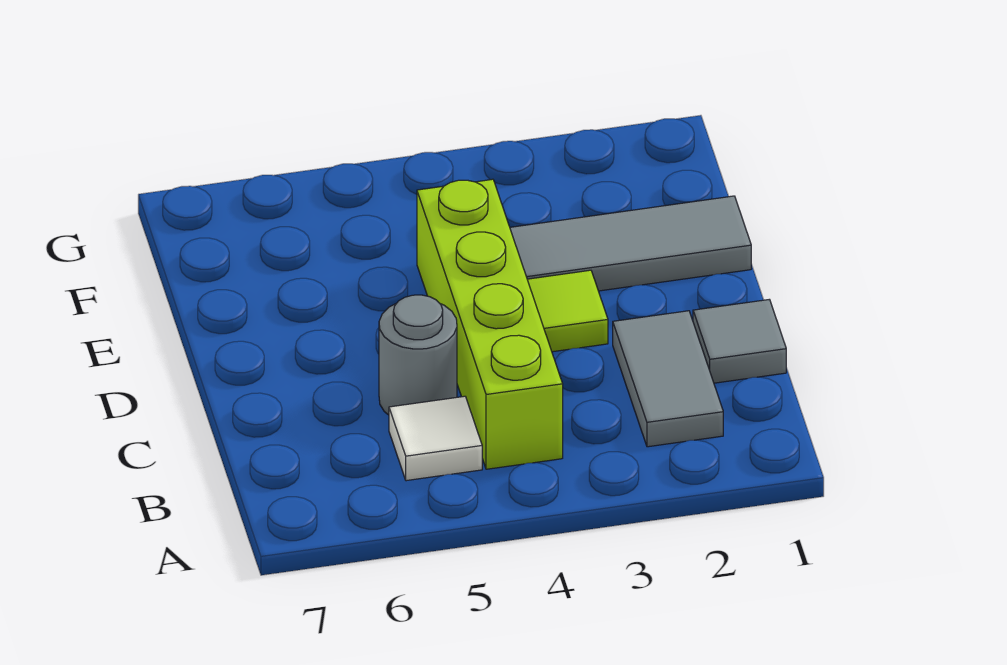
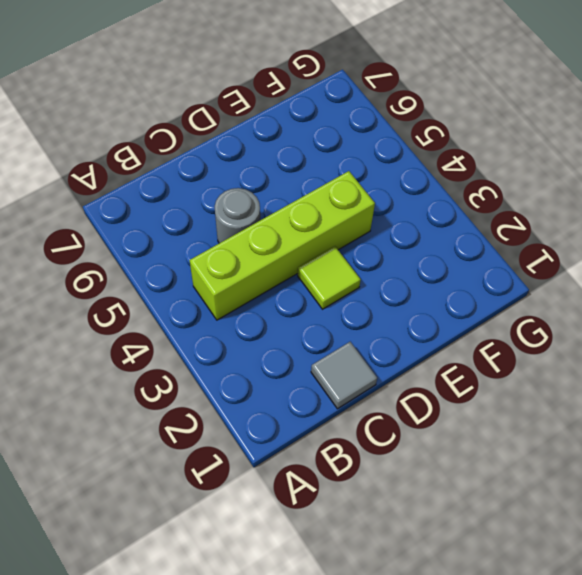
none -> grey tile B2:C2 level 1
none -> white tile B5 level 1

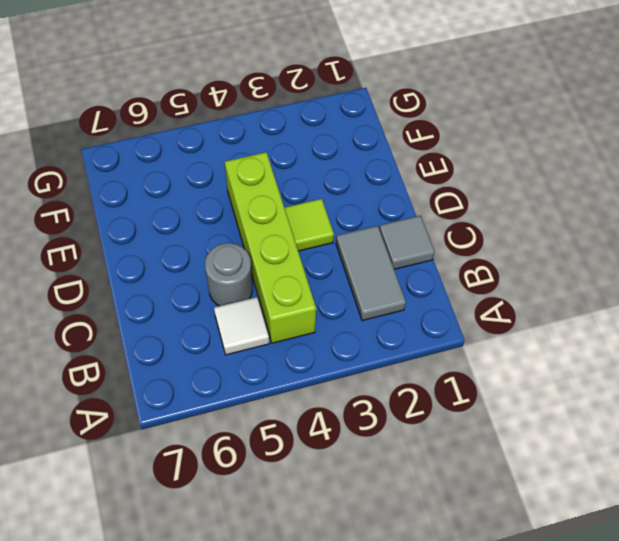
none -> grey tile E1:E3 level 1

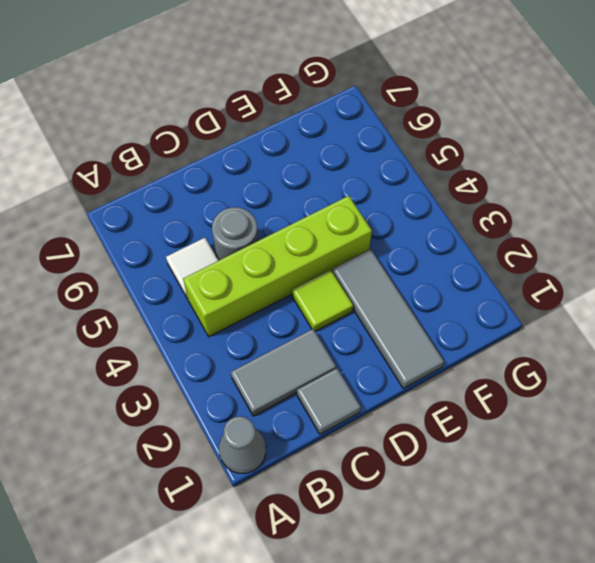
grey cone A1 level 1 -> none

